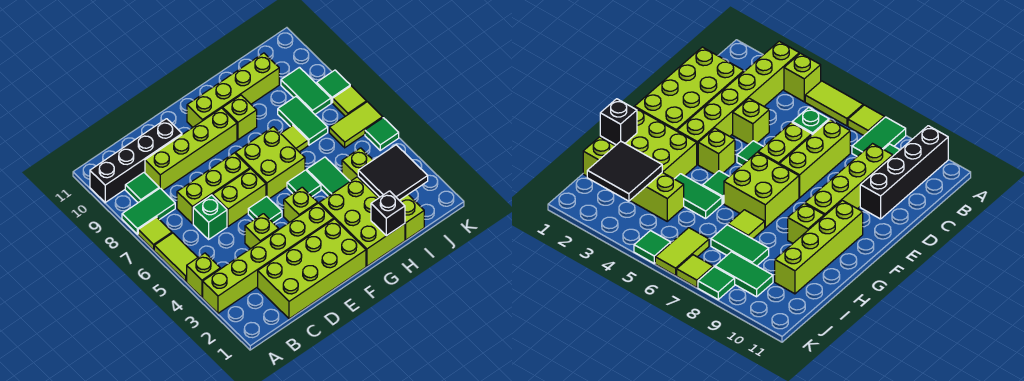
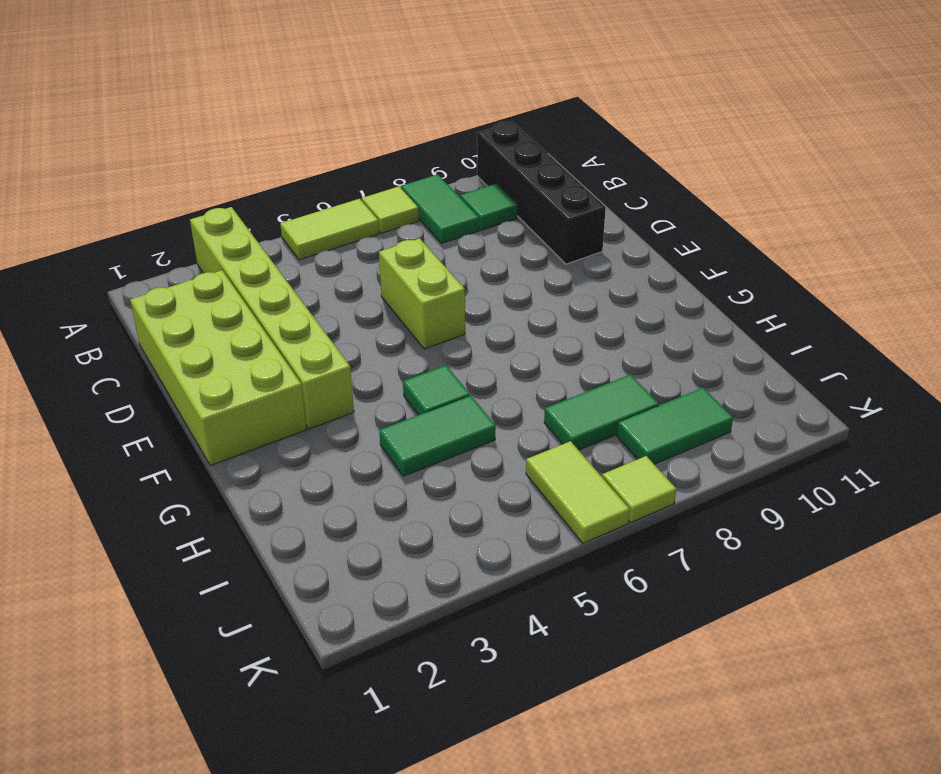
none -> lime brick A4 level 1
none -> green brick C6 level 1
none -> lime brick C7:E7 level 1
none -> lime brick C9:F9 level 1

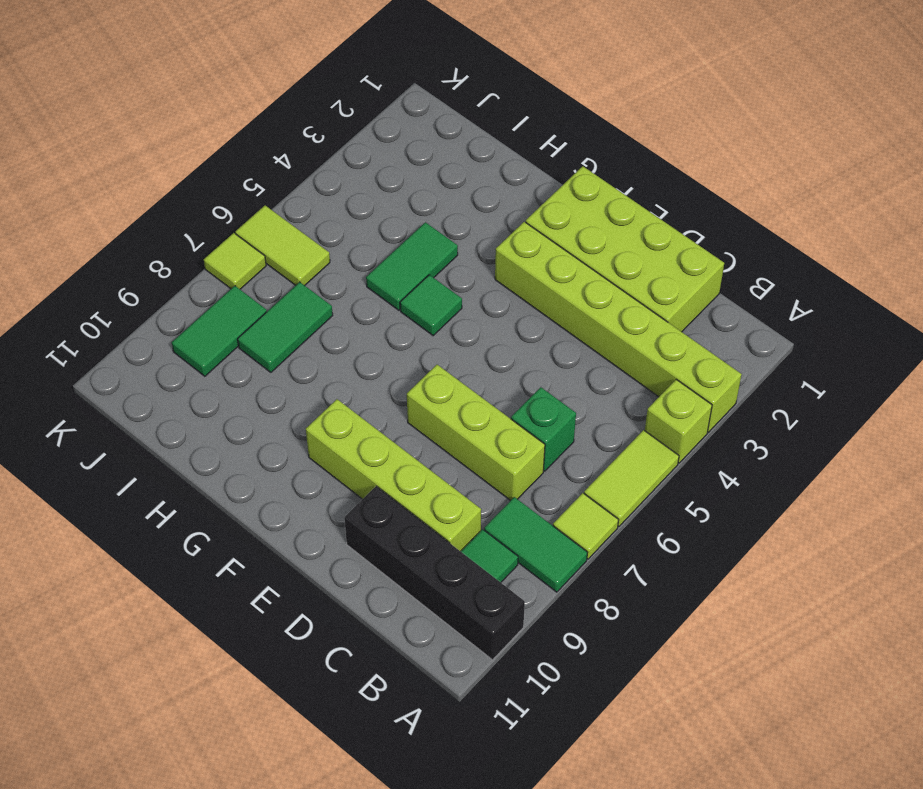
none -> lime brick D4 level 1
none -> lime brick D6:E6 level 1
none -> green tile E5 level 1
none -> lime brick F4 level 1

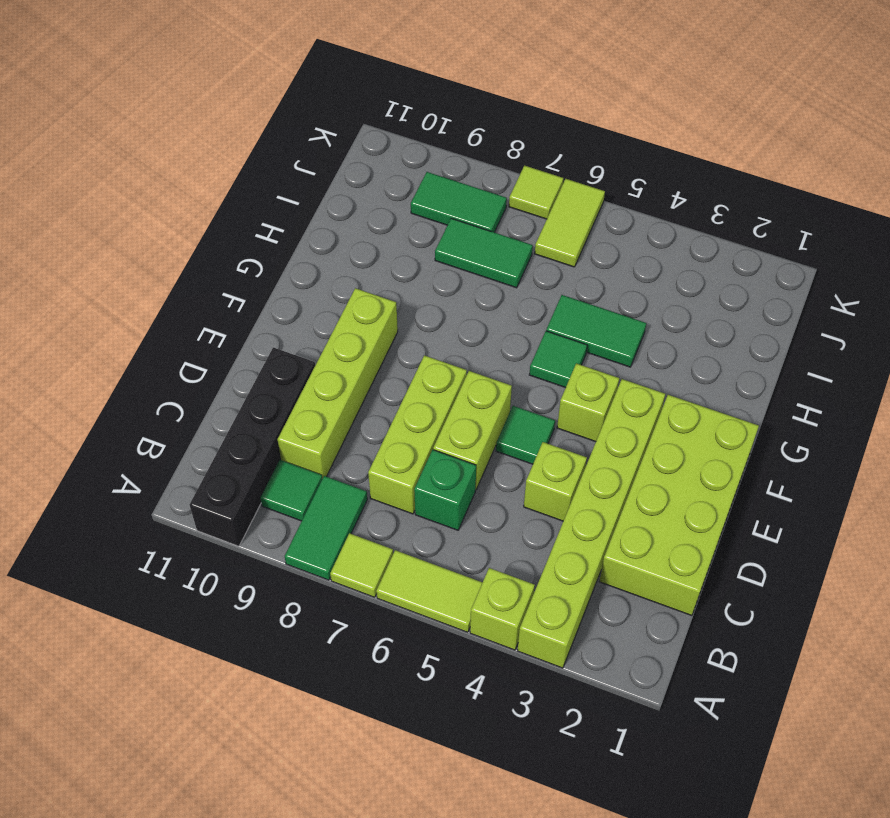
none -> lime brick F6:G7 level 1
none -> lime brick F10:I10 level 1
none -> lime brick G1:H3 level 1
none -> lime brick G9 level 1

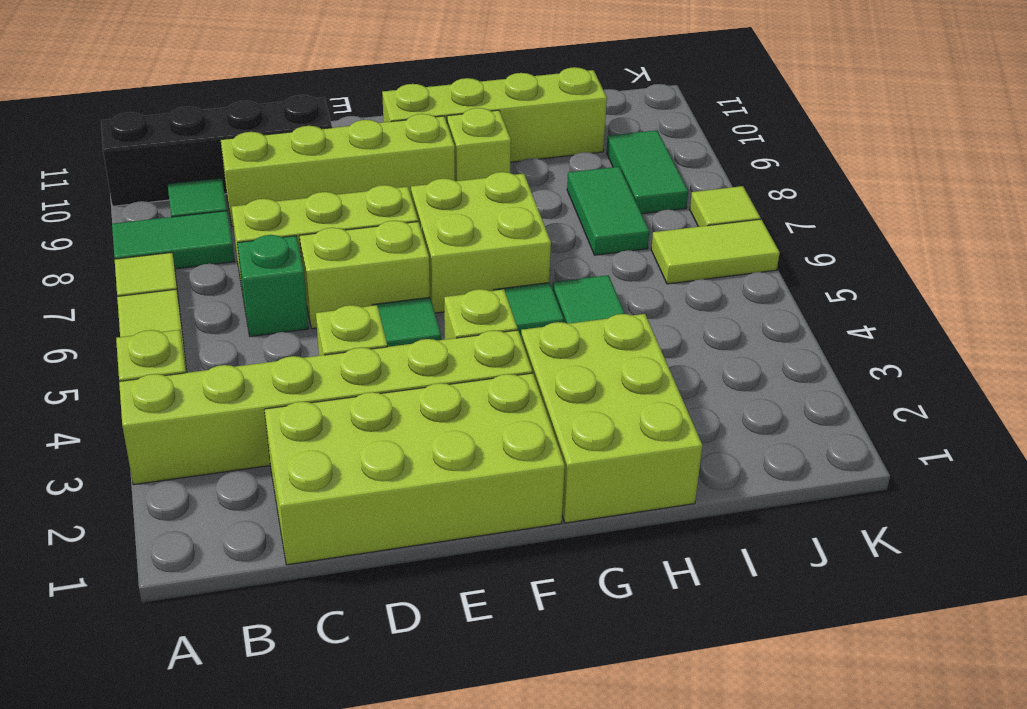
none -> lime tile H7 level 1
none -> lime brick I1:I4 level 1
none -> green tile K5 level 1
none -> green tile K8 level 1

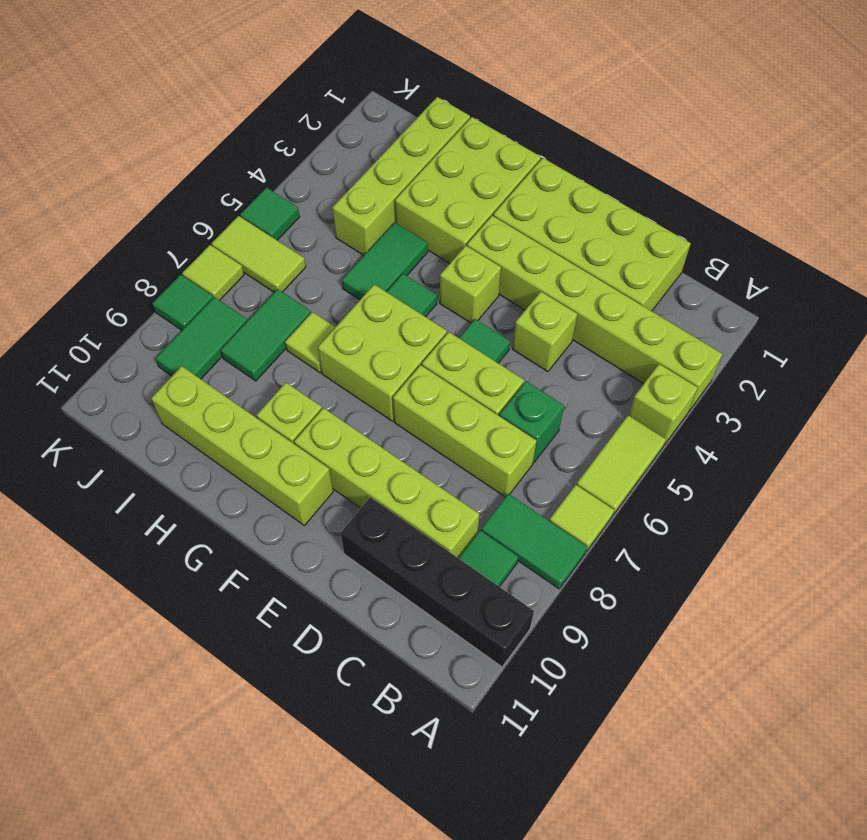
none -> black brick H1 level 2
none -> black tile I2:J3 level 2

